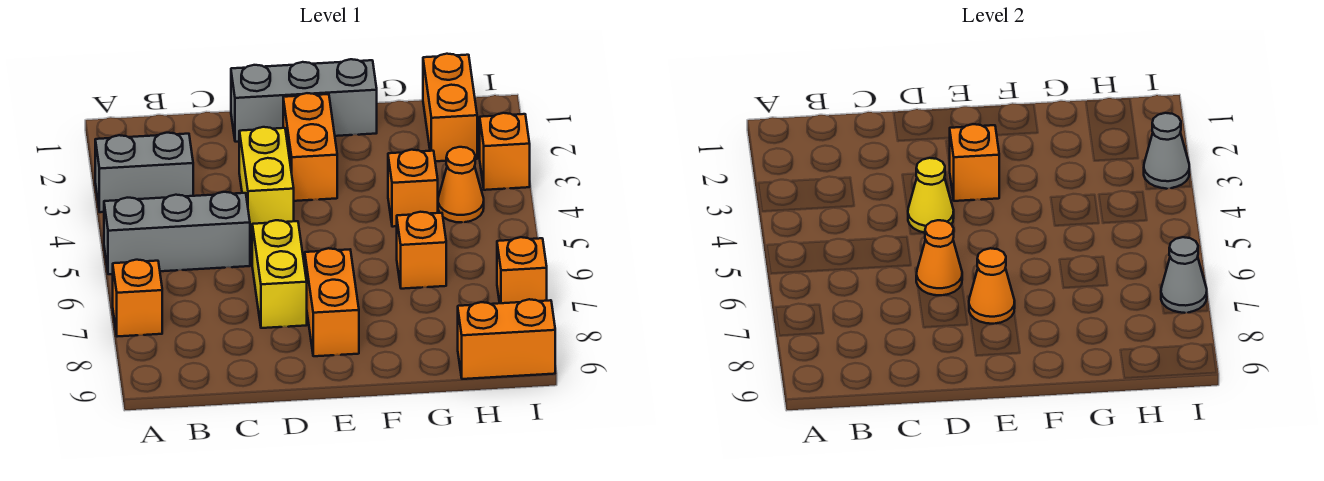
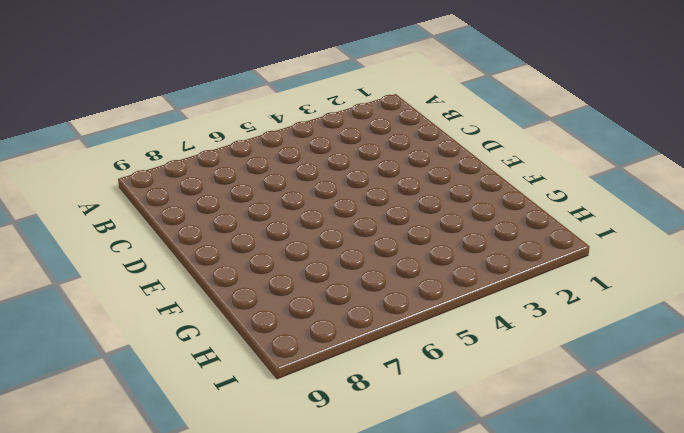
none -> grey brick A3:B3 level 1
none -> grey brick A5:C5 level 1
none -> orange brick A7 level 1

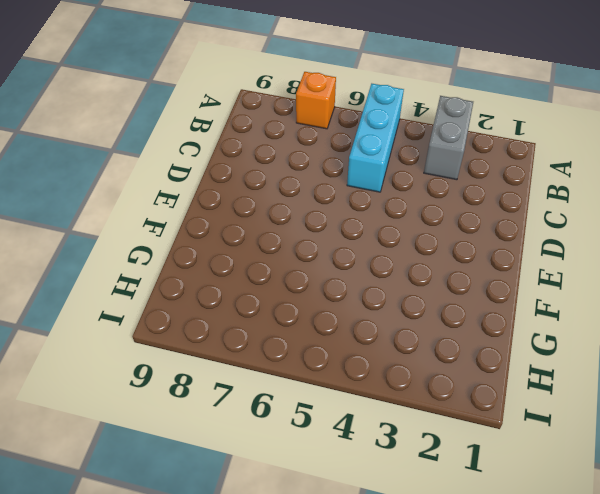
cyan brick A5:C5 level 1 -> grey brick A5:C5 level 1
none -> grey brick D1:F1 level 1
none -> yellow brick D3:D4 level 1
none -> yellow brick D6:D7 level 1

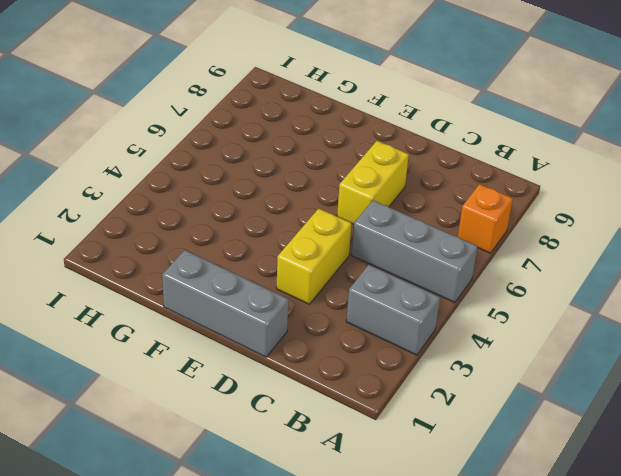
none -> orange brick E2:E3 level 1
none -> orange brick E7:E8 level 1
none -> orange brick G4 level 1

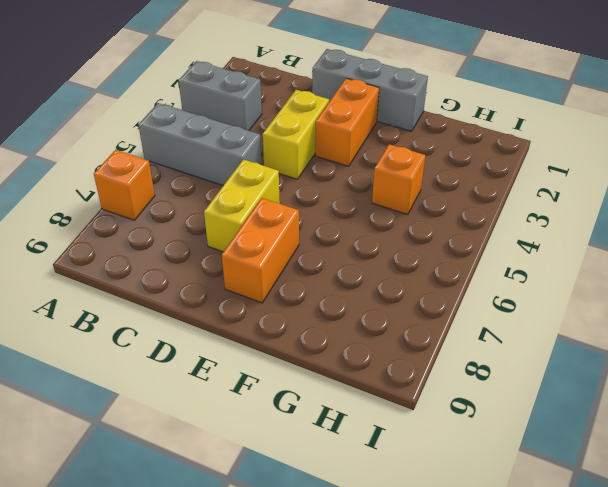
none -> orange brick G6 level 1
none -> orange brick H1:H2 level 1
none -> orange cone H4 level 1

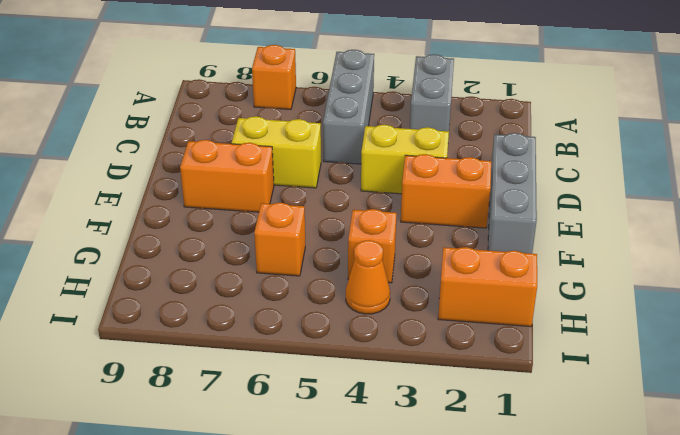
none -> orange brick H9:I9 level 1
none -> orange brick I3 level 1
none -> orange brick I7 level 1

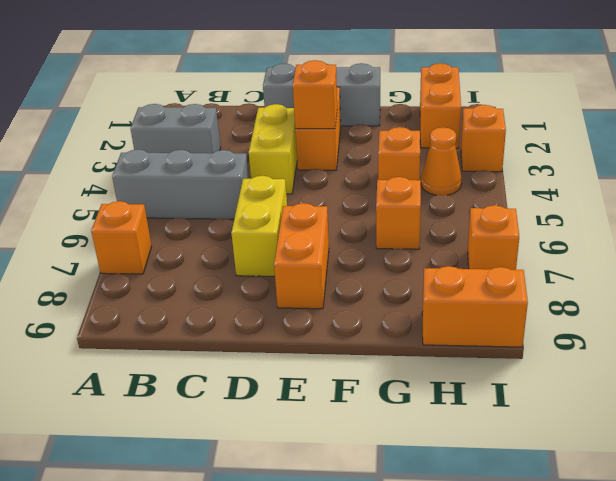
none -> yellow cone D4 level 2
none -> orange cone D6 level 2
none -> orange cone E7 level 2

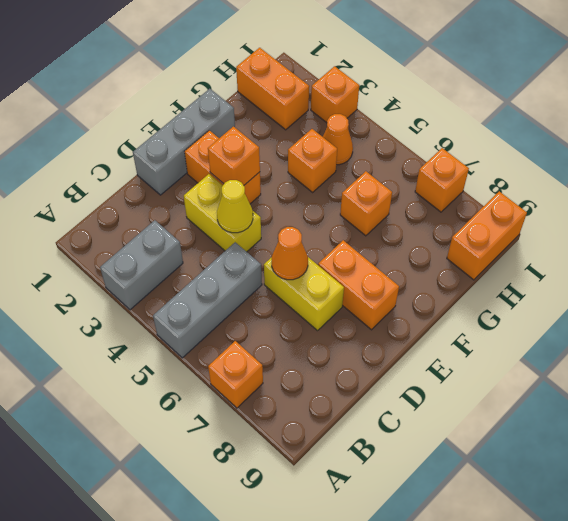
none -> orange cone E7 level 2
none -> grey cone I3 level 2
none -> grey cone I7 level 2

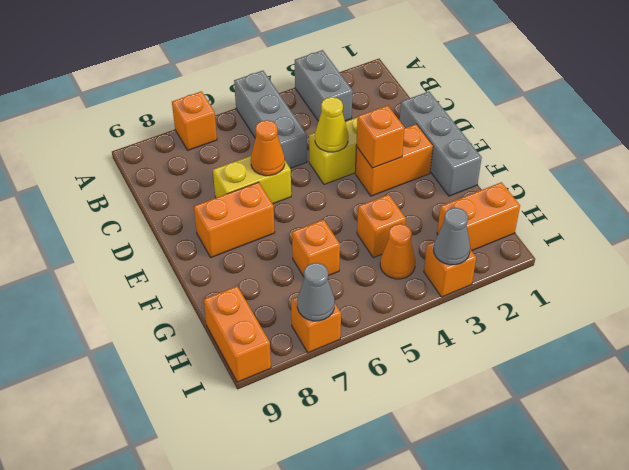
none -> orange cone E7 level 2

